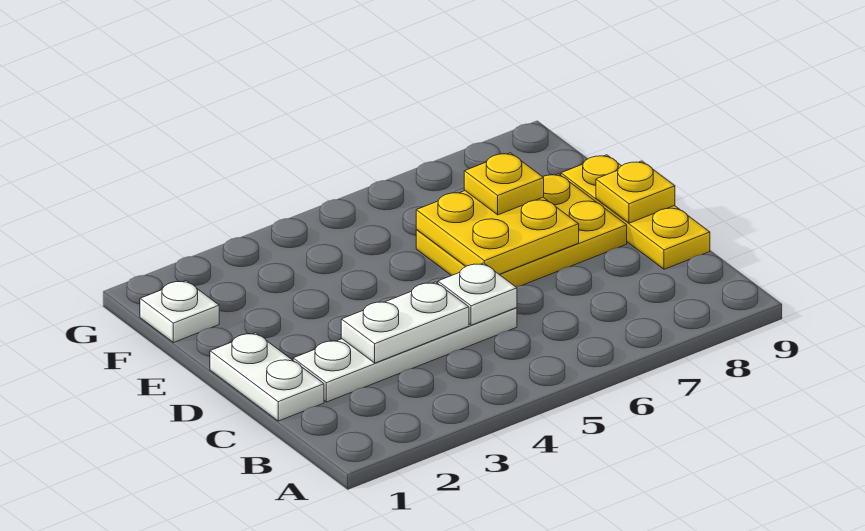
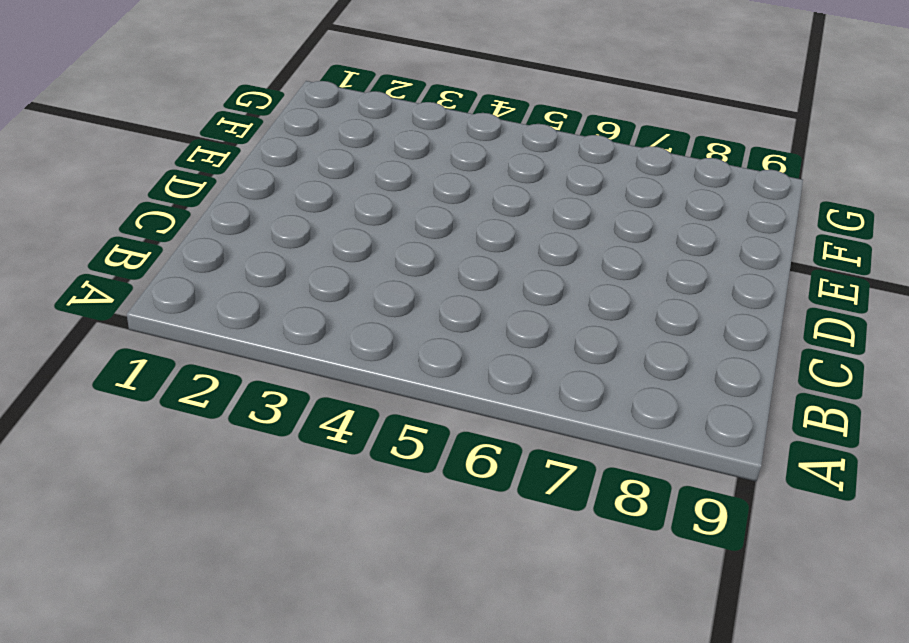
none -> white plate C1:D1 level 1
none -> white plate C2:C5 level 1

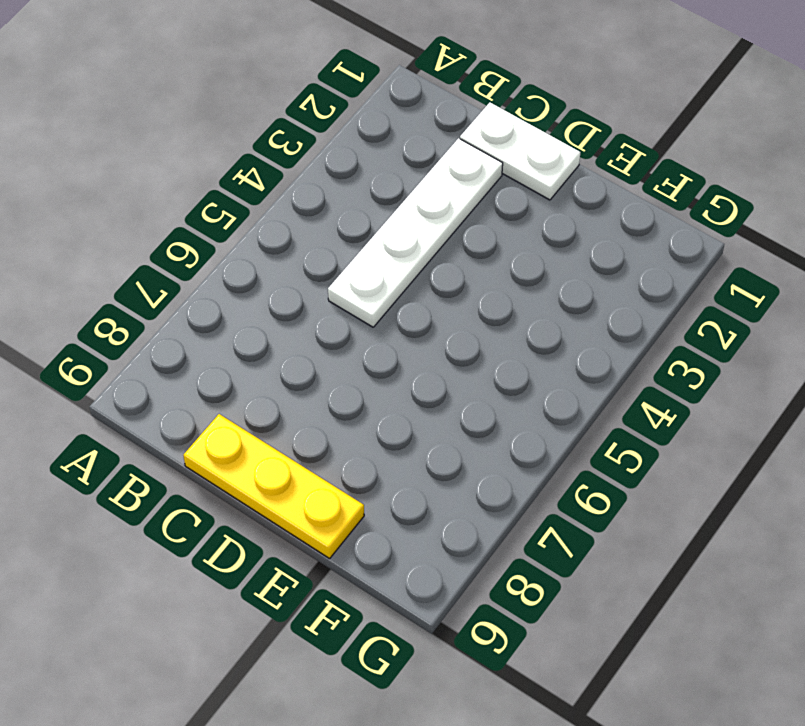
none -> yellow plate D6:E8 level 1
none -> white plate F1 level 1

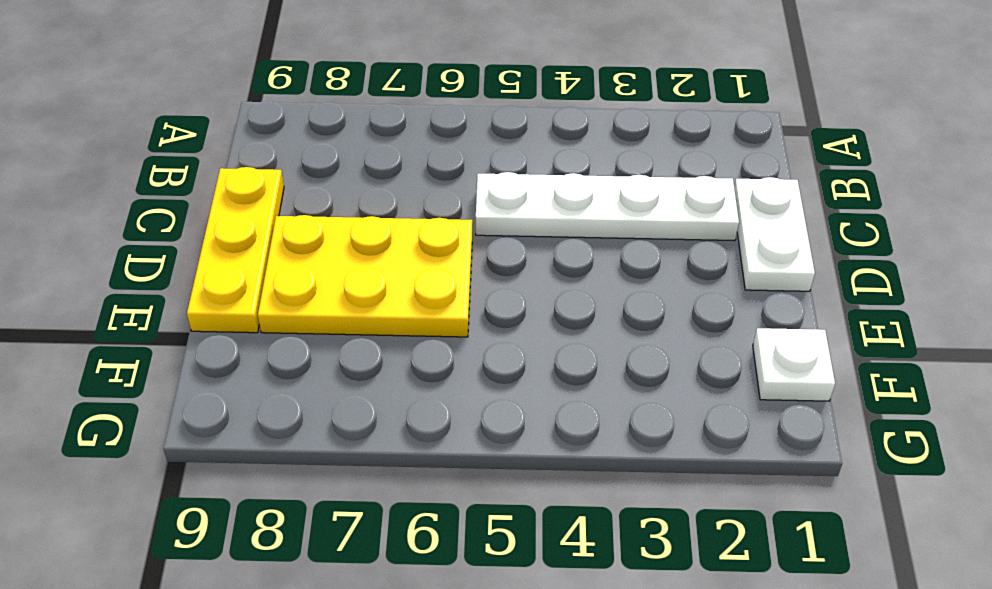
none -> white plate C3:C4 level 2
none -> white plate C5 level 2

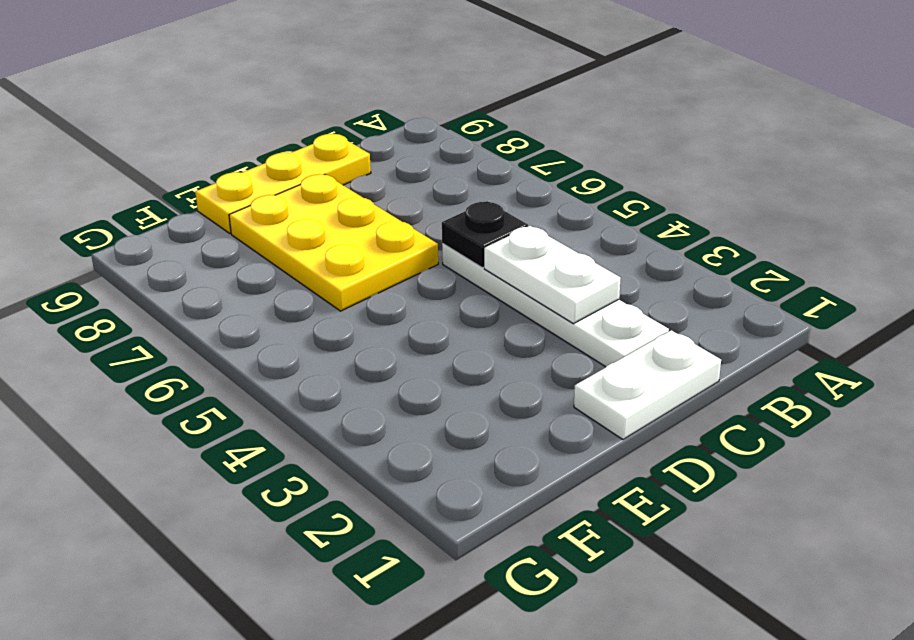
black plate C5 level 2 -> white plate C5 level 2
none -> white plate F1 level 1
none -> yellow plate D6:E7 level 2

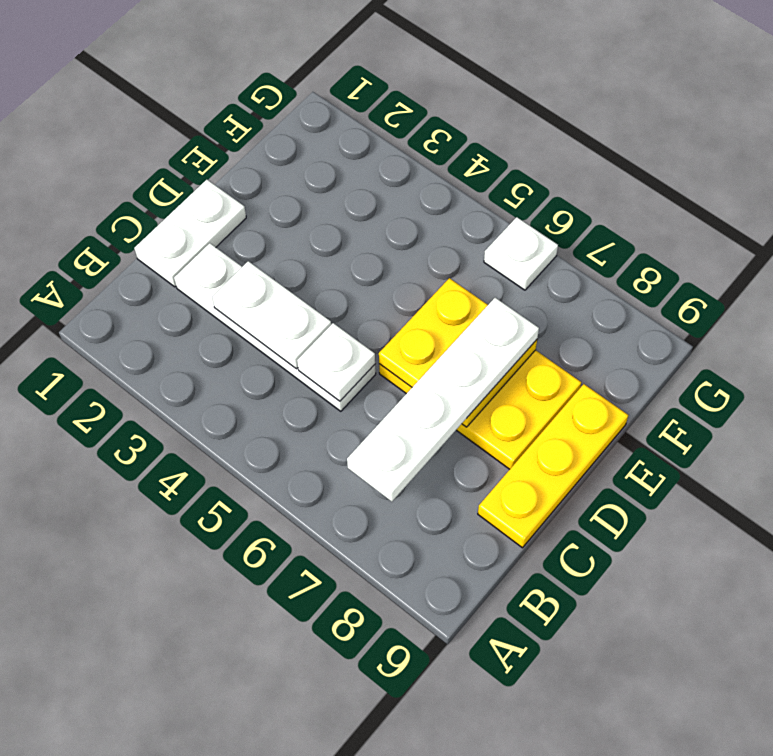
white plate B7:E7 level 3 -> yellow plate E7 level 3
white plate G6 level 1 -> white plate F1 level 1
none -> yellow plate D9 level 2

